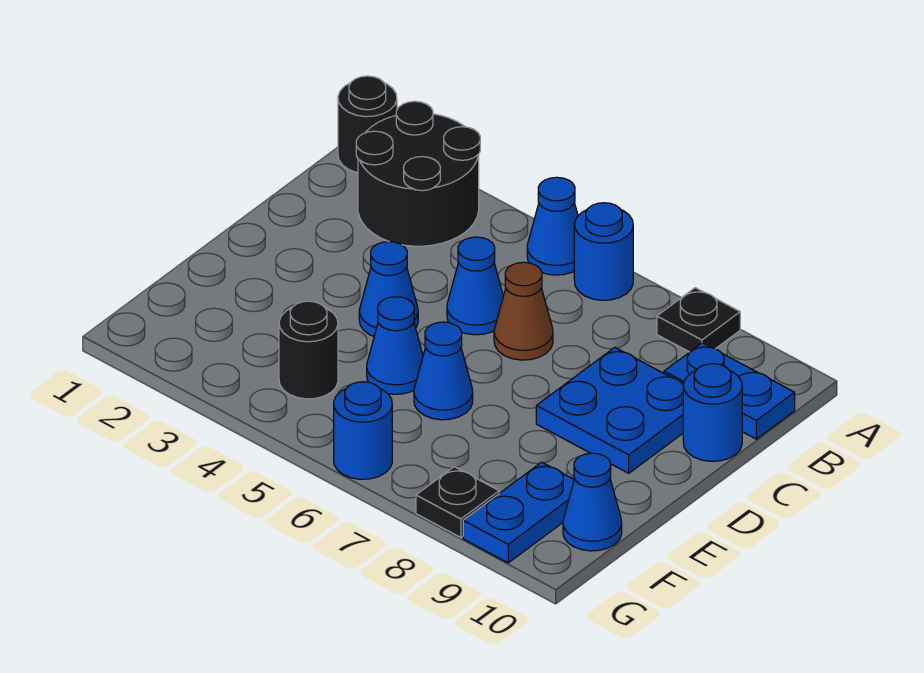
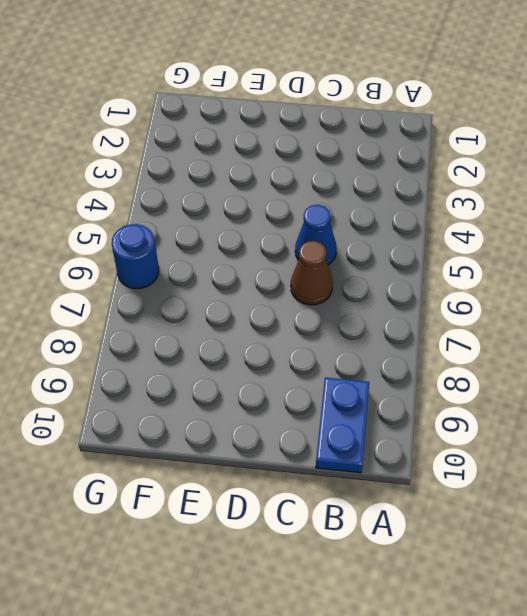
none -> black round brick A1 level 1
none -> black round brick A2:B3 level 1
none -> blue cone A5 level 1

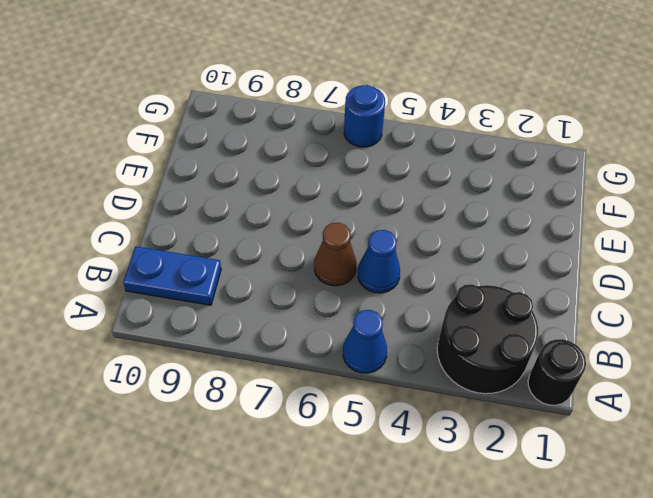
none -> blue round brick A6 level 1
none -> black plate A8 level 1
none -> blue plate C8:D9 level 1

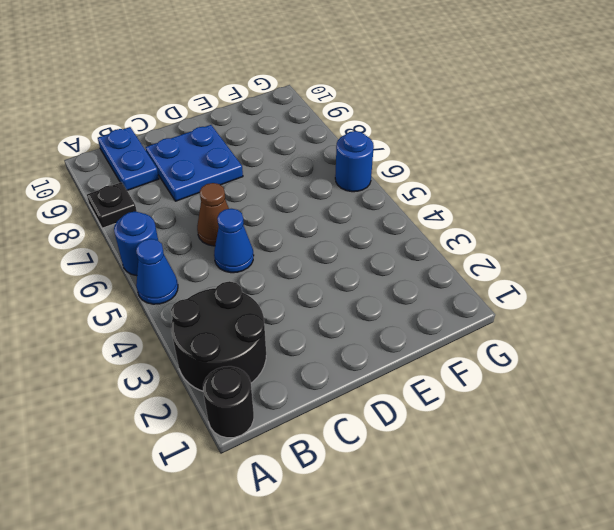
none -> blue round brick C10 level 1
none -> blue cone D4 level 1
none -> blue cone E5 level 1

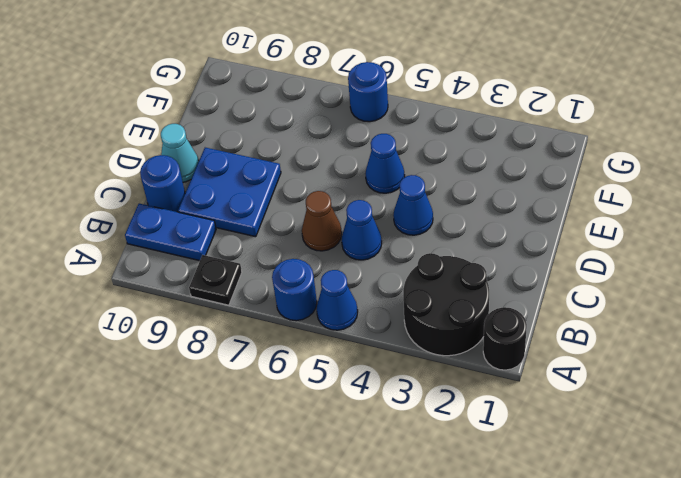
cyan cone D10 level 1 -> none
none -> blue cone E6 level 1
none -> black round brick F4 level 1
none -> blue plate F9:G9 level 1

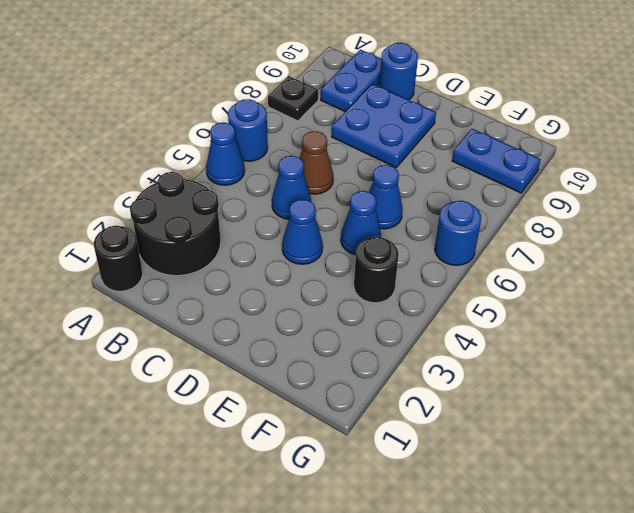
none -> blue cone F10 level 1
none -> black plate G8 level 1

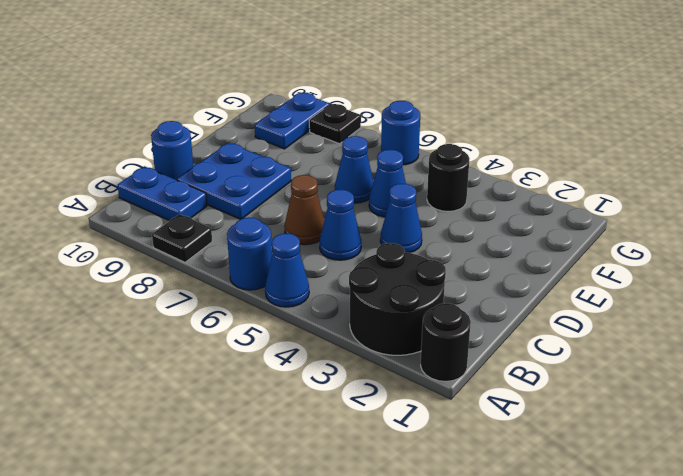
none -> blue cone F10 level 1

